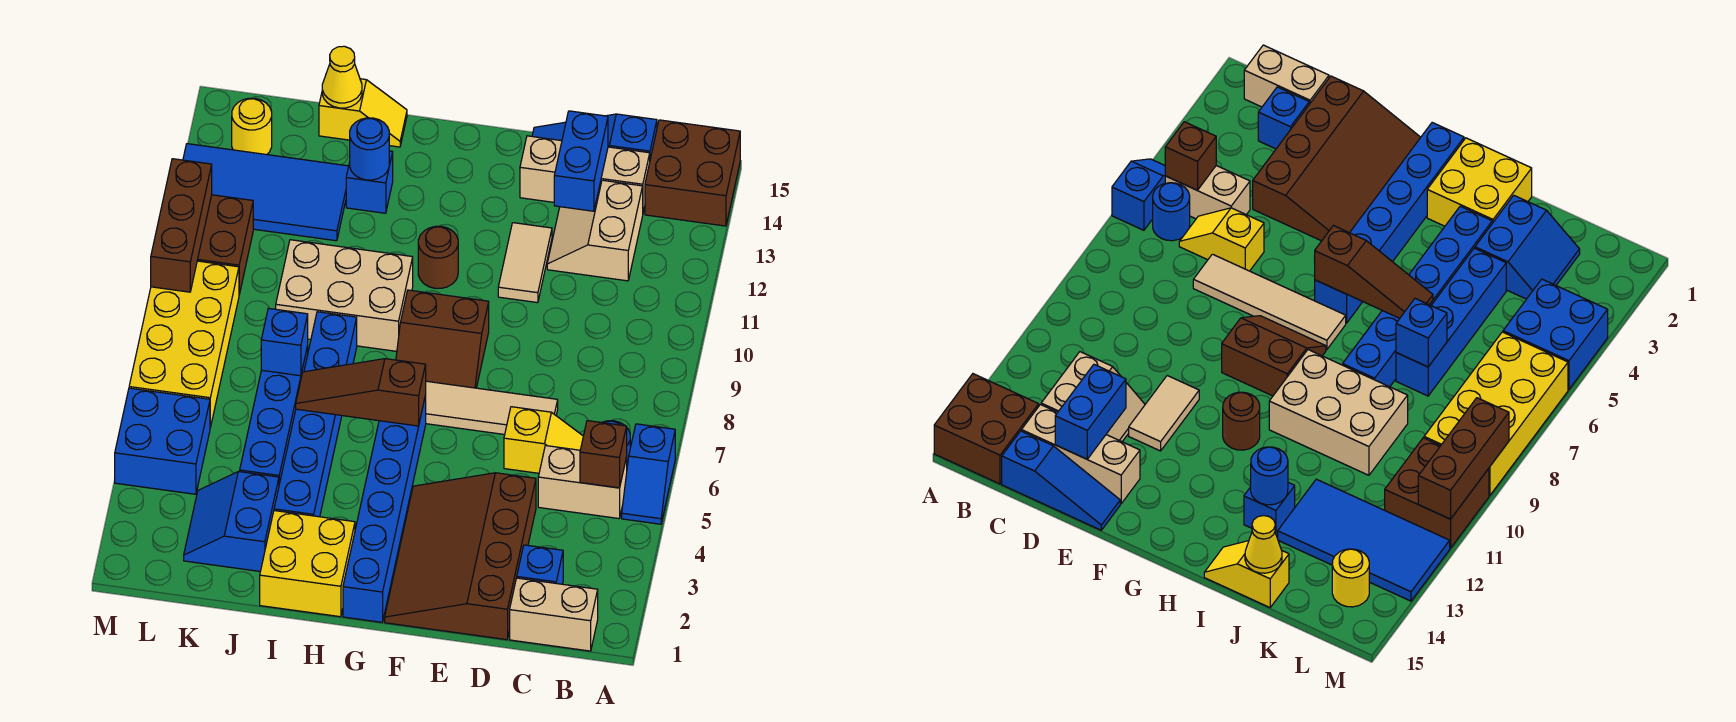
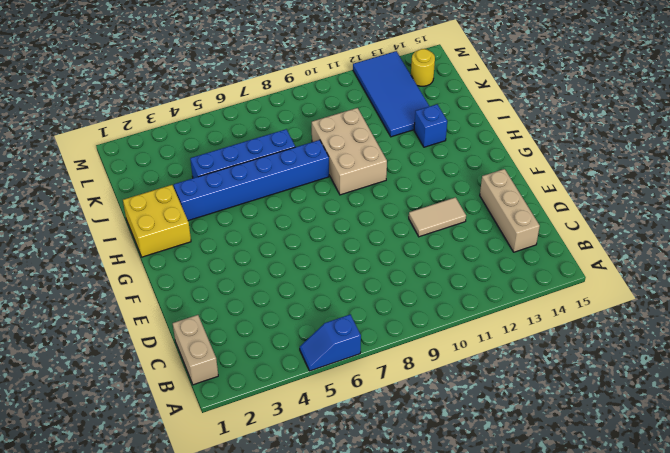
none -> brown brick A14:B15 level 1
none -> tan brick B5:C5 level 1
none -> blue round brick B6 level 1
none -> blue brick C2 level 1

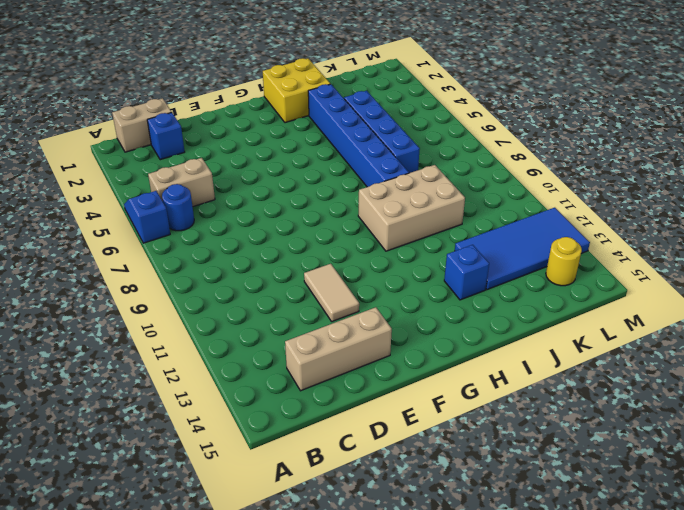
none -> brown brick A14:B15 level 1
none -> yellow slope C6:D6 level 1 top D
none -> tan slope C12:D13 level 1 top C
none -> blue slope C15:E15 level 1 top C

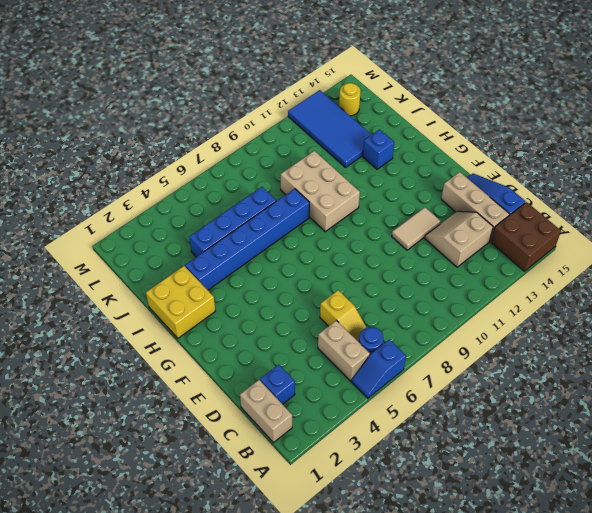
none -> brown slope D1:F4 level 1 top D
none -> tan tile D7:G7 level 1
none -> brown slope F8:G9 level 1 top 9
none -> blue brick G1:G6 level 1

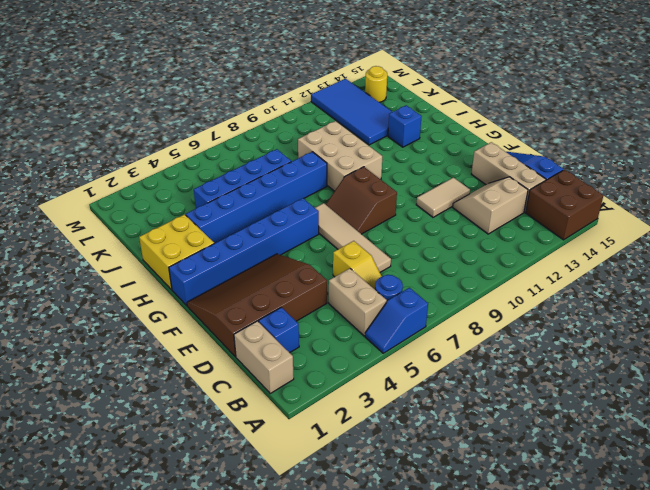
none -> brown round brick G11 level 1
none -> yellow slope I15:J15 level 1 top J
none -> blue slope J2:K3 level 1 top J
none -> blue brick L4:M5 level 1

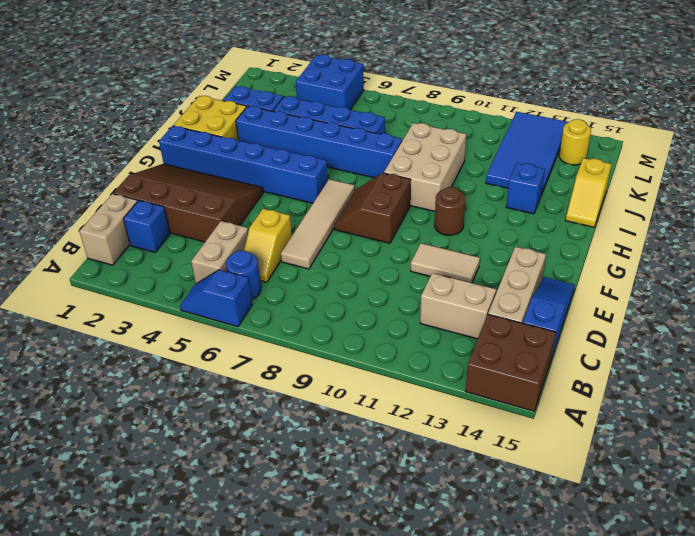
none -> yellow brick L6:M9 level 1
none -> brown brick L10:M11 level 1
none -> brown brick B5 level 2
none -> blue brick D13:D14 level 2

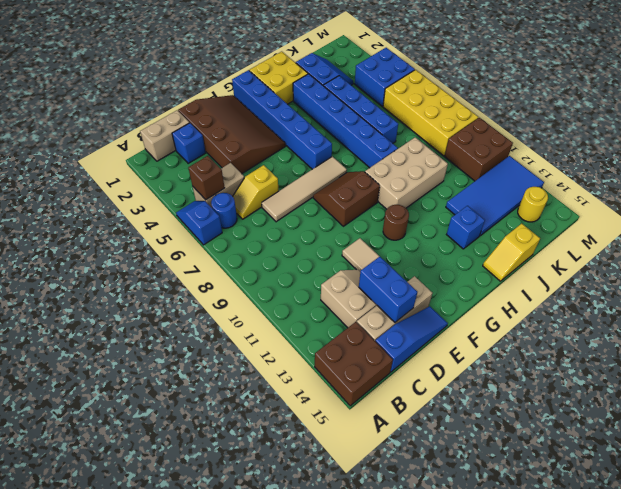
none -> brown slope G6:I6 level 2 top G
none -> blue round brick I13 level 2
none -> blue brick J7 level 2
none -> yellow cone J15 level 2

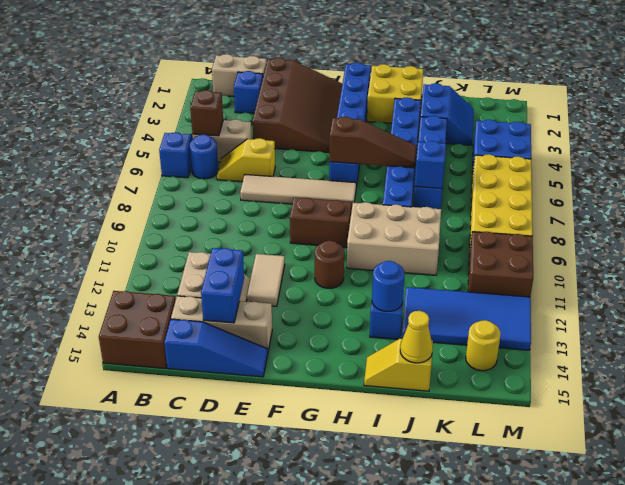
none -> brown brick M9:M11 level 2

